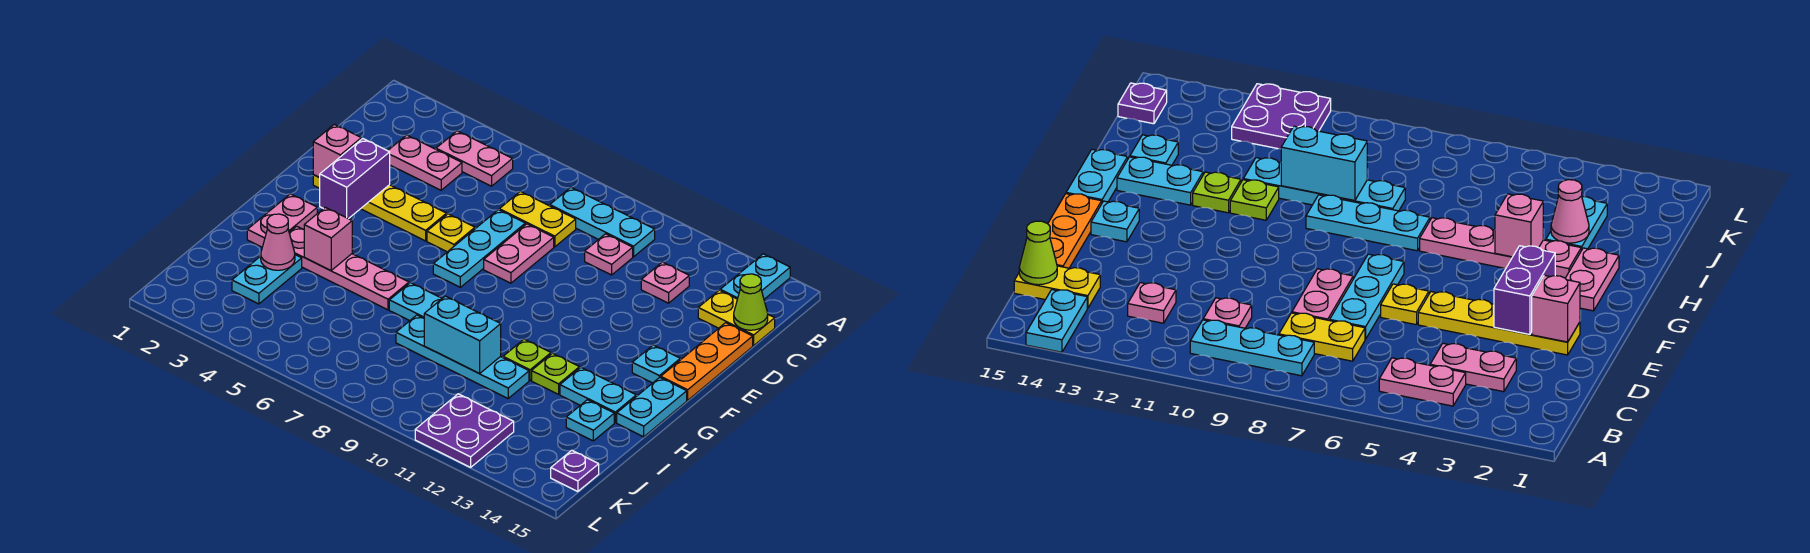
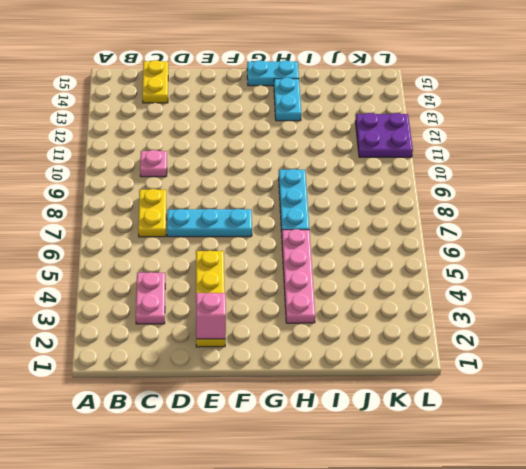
none -> cyan plate A14:B14 level 1
none -> pink plate B4:B5 level 1
none -> cyan plate B8:B10 level 1
none -> pink plate C12 level 1

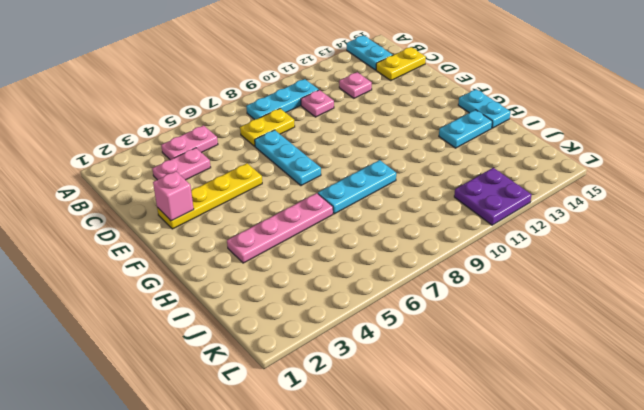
none -> pink plate D8:E8 level 1
none -> orange plate D15:F15 level 1
none -> yellow plate E6 level 1
none -> cyan plate F14 level 1

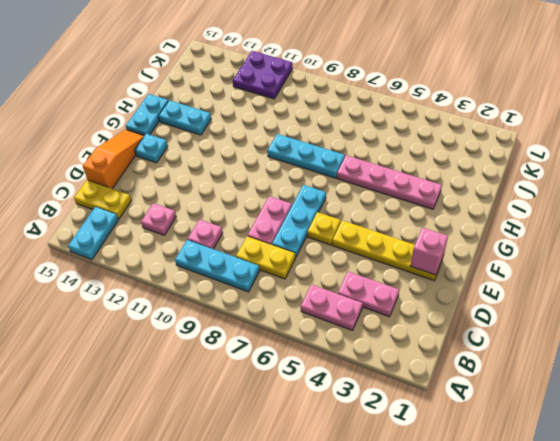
orange slope D15:F15 level 1 top D -> orange plate D15:F15 level 1
none -> pink plate G2:H2 level 1
none -> lime plate H11 level 1
none -> lime plate H12 level 1
none -> cyan plate I3:J3 level 1

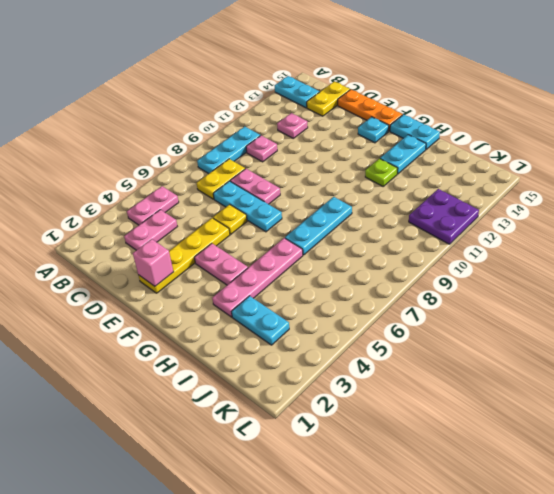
pink plate F4:G4 level 1 -> pink plate G2:H2 level 1
none -> lime plate H11 level 1
none -> cyan plate I8:I11 level 1
none -> cyan plate I14 level 1
none -> purple plate K15 level 1

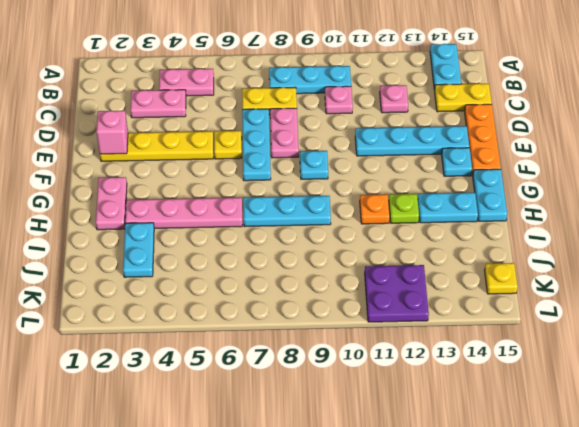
cyan plate E11:E14 level 1 -> cyan plate I8:I11 level 1
cyan plate F9 level 1 -> cyan plate I14 level 1
orange plate H11 level 1 -> lime plate H11 level 1
yellow plate K15 level 1 -> purple plate K15 level 1
none -> lime cone C15 level 2
none -> purple brick E3:F3 level 2
none -> pink brick H4 level 2
none -> pink cone I3 level 2

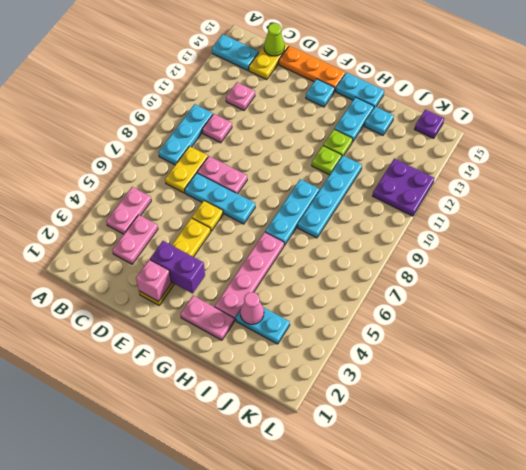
none -> pink brick H4 level 2
none -> cyan brick I9:I10 level 2

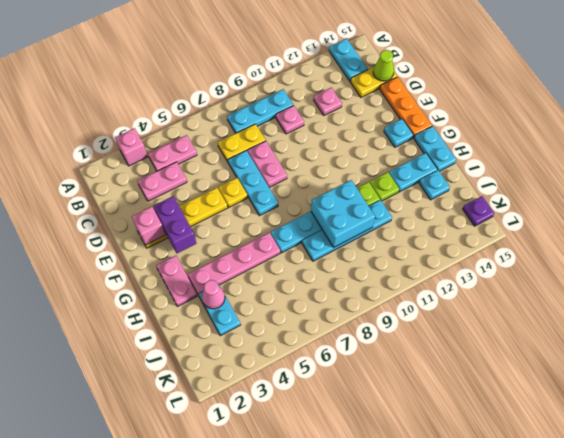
pink brick A3 level 1 -> pink brick H4 level 2
cyan brick H9:I10 level 2 -> cyan brick I9:I10 level 2
none -> purple plate K11:L12 level 1

